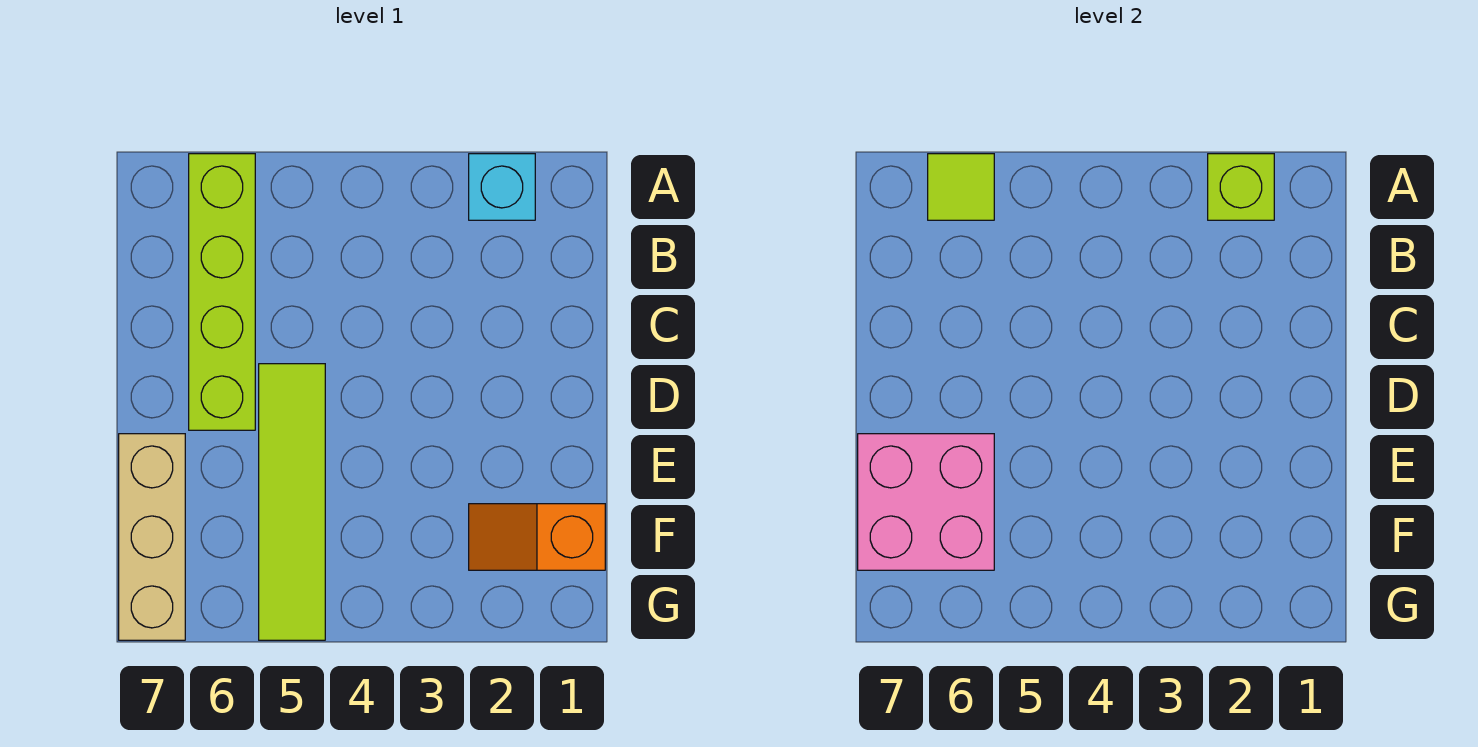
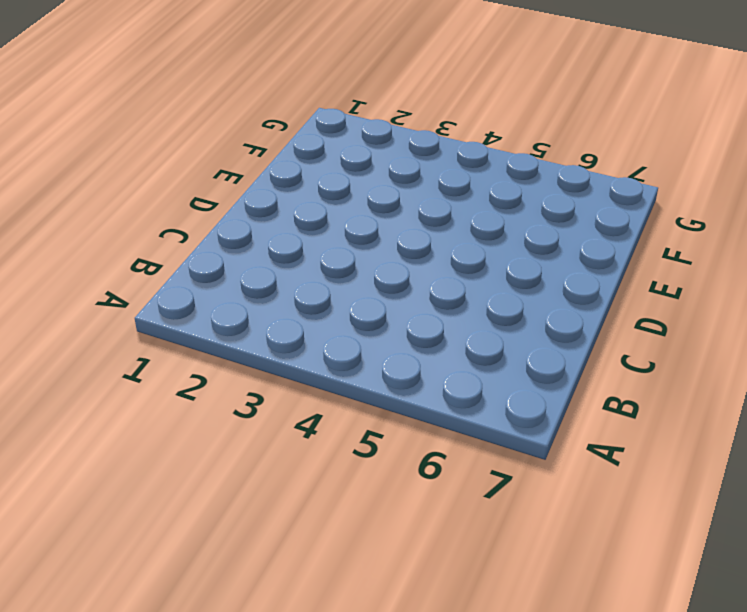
none -> cyan brick A2 level 1
none -> lime brick A6:D6 level 1

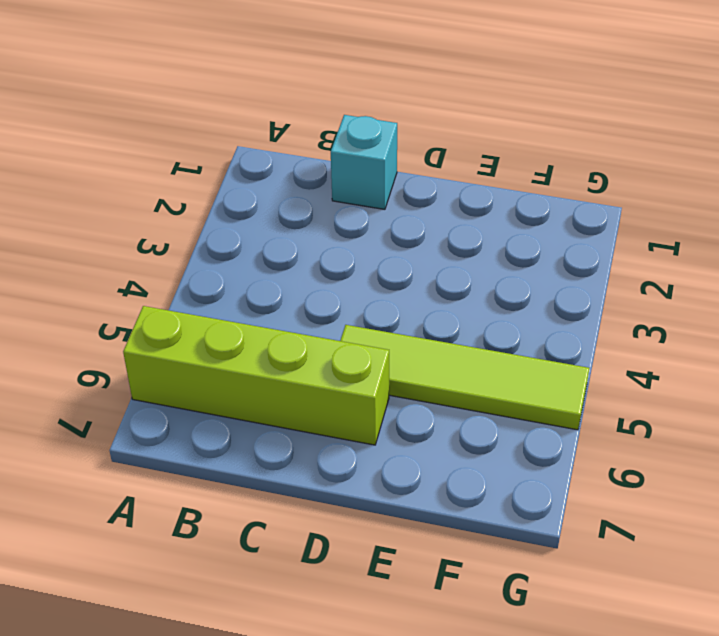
cyan brick C1 level 1 -> cyan brick A2 level 1
none -> tan brick E7:G7 level 1
none -> orange slope F1:F2 level 1 top 1

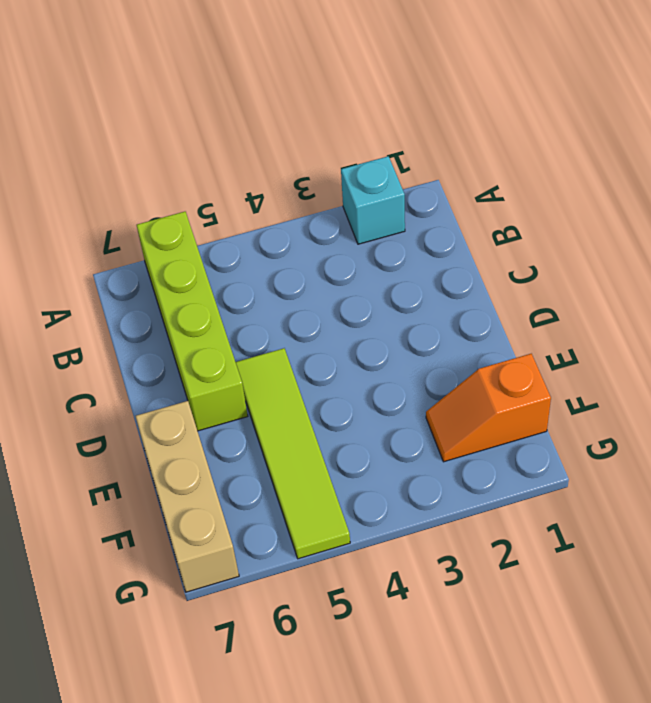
none -> lime brick A2 level 2
none -> lime tile A6 level 2

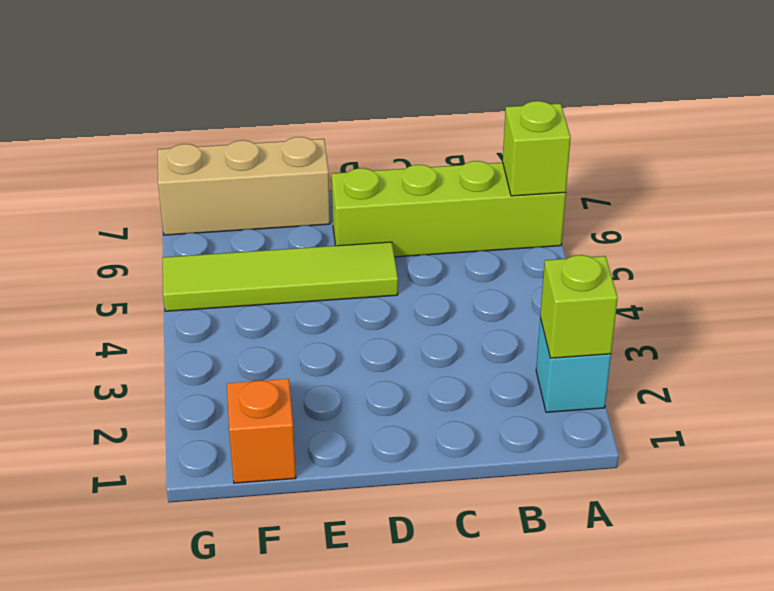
lime brick A6 level 2 -> lime tile A6 level 2
none -> pink brick E6:F7 level 2

